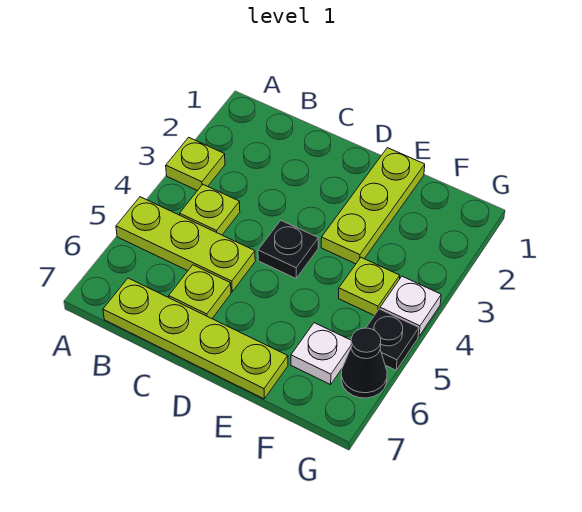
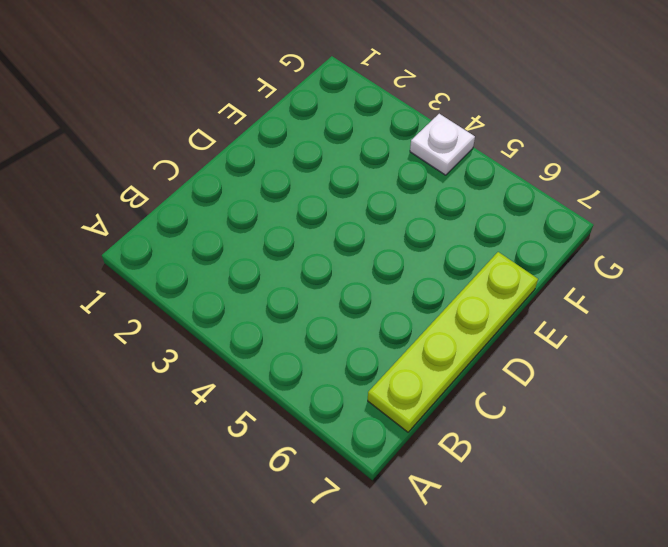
none -> lime plate A3 level 1
none -> lime plate A5:C5 level 1
none -> lime plate B4 level 1

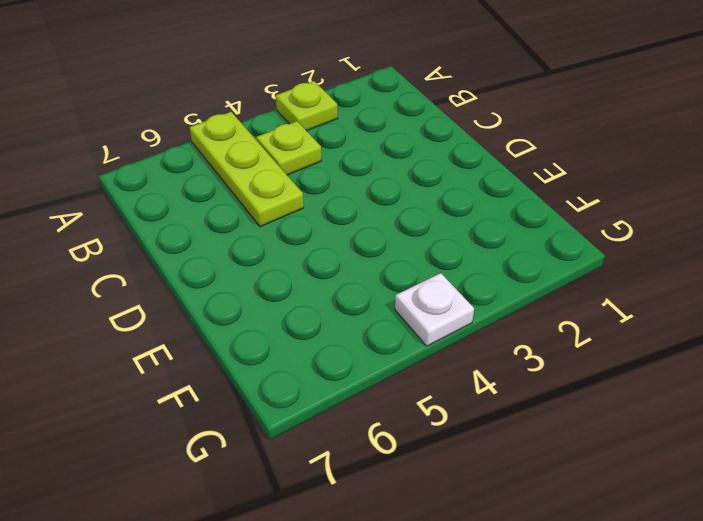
none -> lime plate B7:E7 level 1
none -> lime plate C6 level 1
none -> black plate D4 level 1

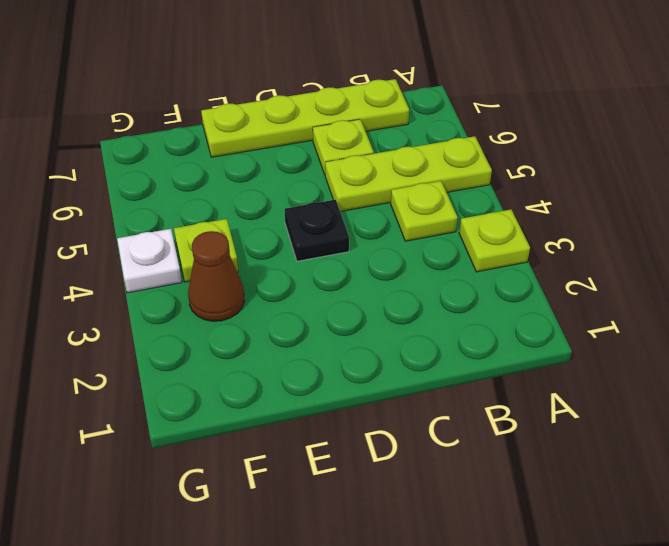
brown cone F3 level 1 -> none
none -> lime plate E1:E3 level 1
none -> white plate F6 level 1
none -> black plate G5 level 1

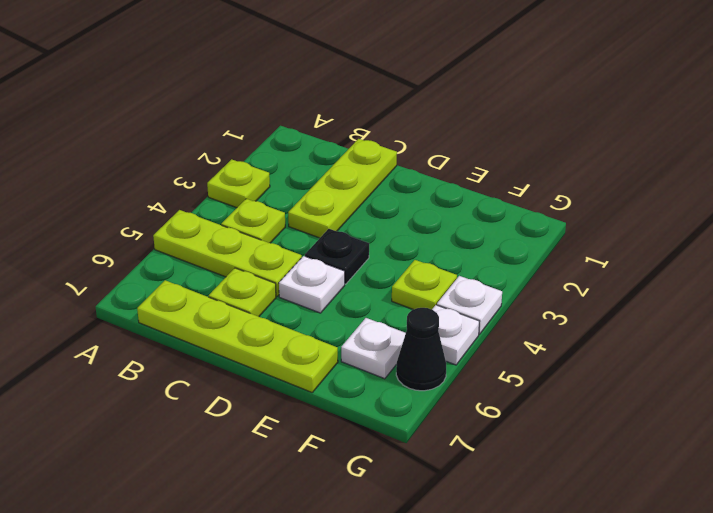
lime plate C1:C3 level 1 -> lime plate E1:E3 level 1
white plate D5 level 1 -> none
white plate G5 level 1 -> black plate G5 level 1

